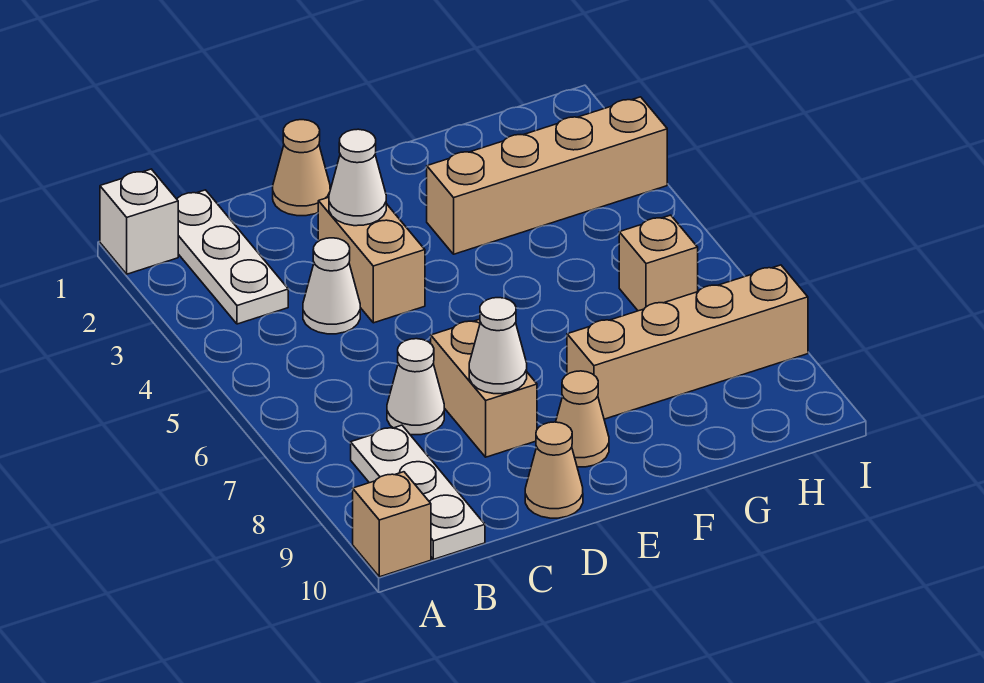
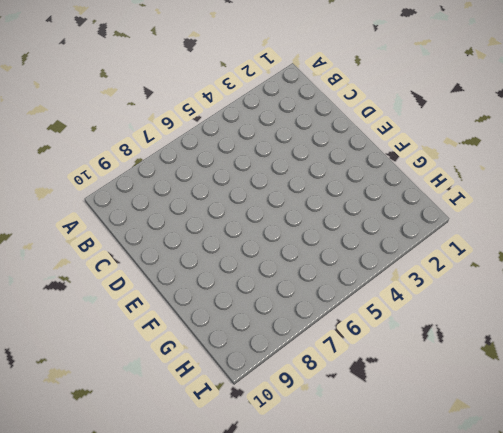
none -> white brick A1 level 1
none -> tan brick A10 level 1
none -> white plate B1:B3 level 1

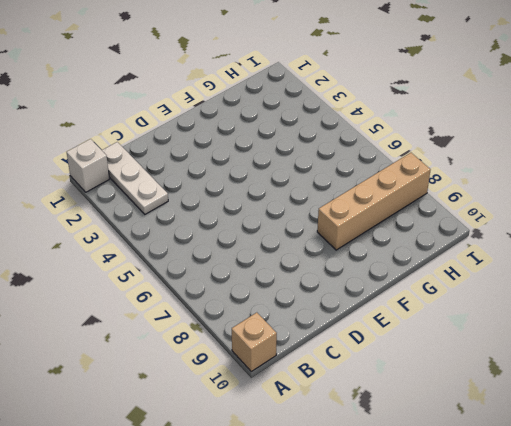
none -> white plate B8:B10 level 1
none -> white cone C4 level 1
none -> white cone C7 level 1

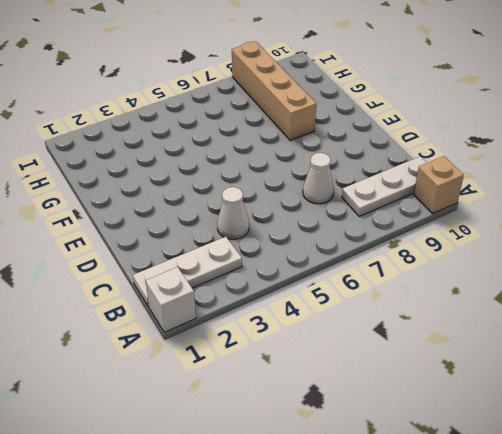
none -> tan cone D1 level 1
none -> tan brick D3:D4 level 1
none -> tan brick D7:D8 level 1

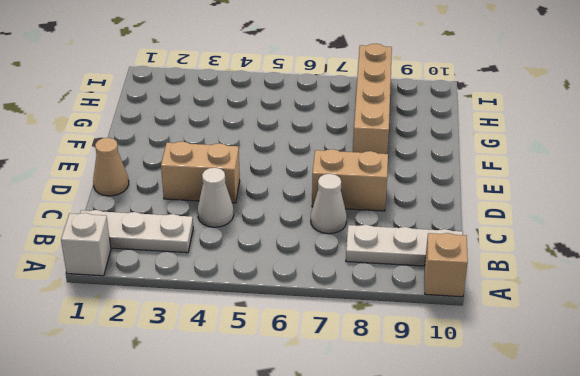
none -> tan cone D10 level 1
none -> tan cone E9 level 1
none -> tan brick F3:I3 level 1

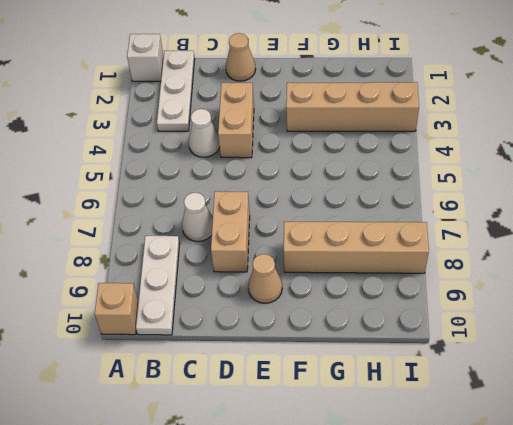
none -> tan cone D10 level 1
none -> tan brick H6 level 1
none -> white cone D3 level 2

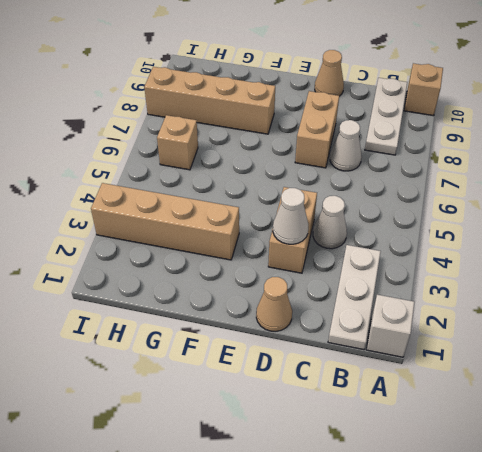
none -> tan cone E9 level 1
none -> white cone D8 level 2

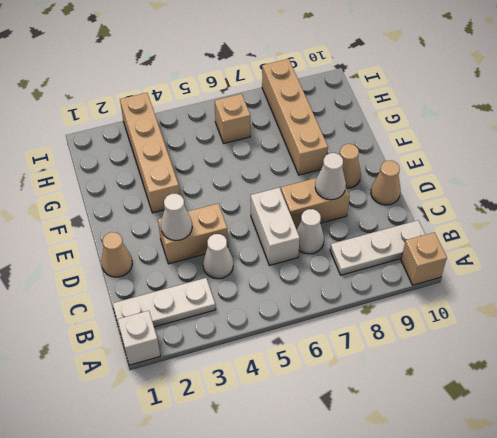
white brick C6:D6 level 1 -> none

